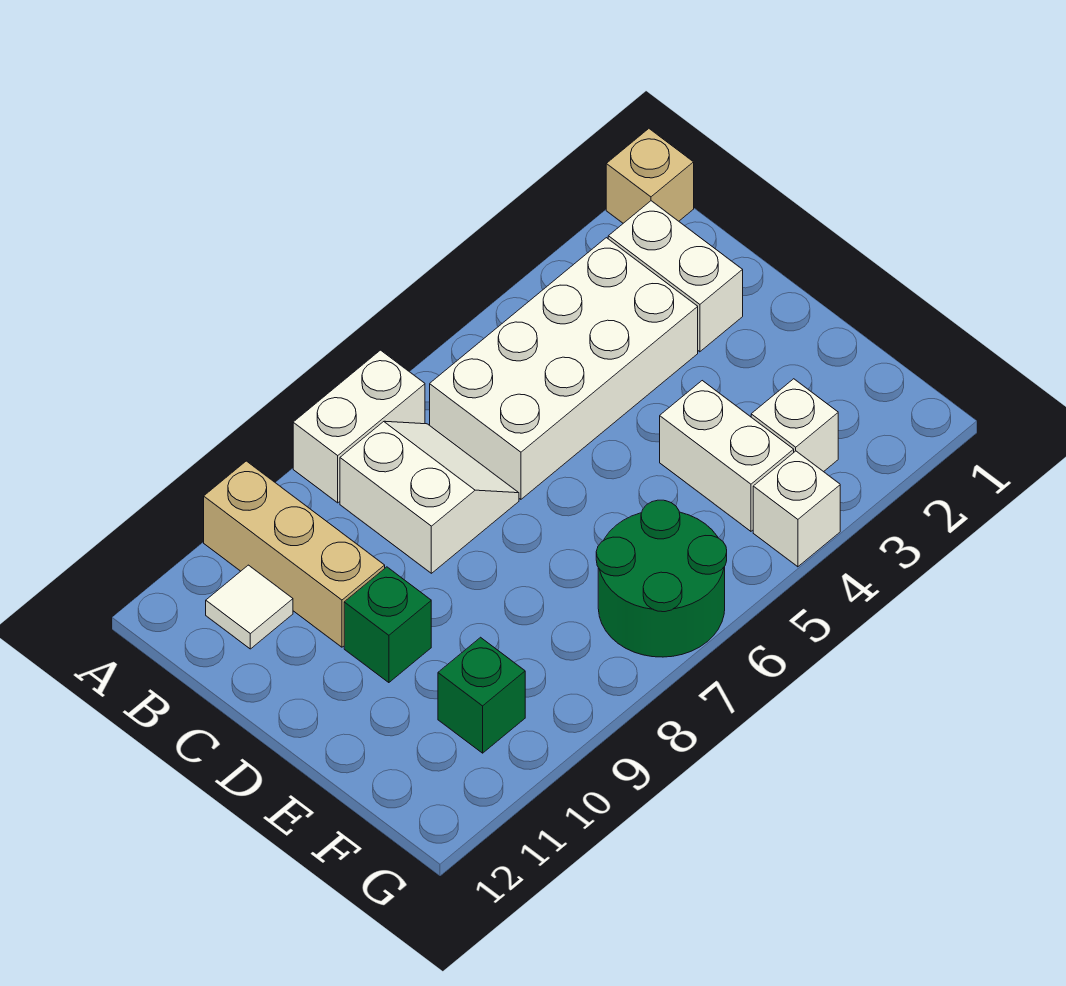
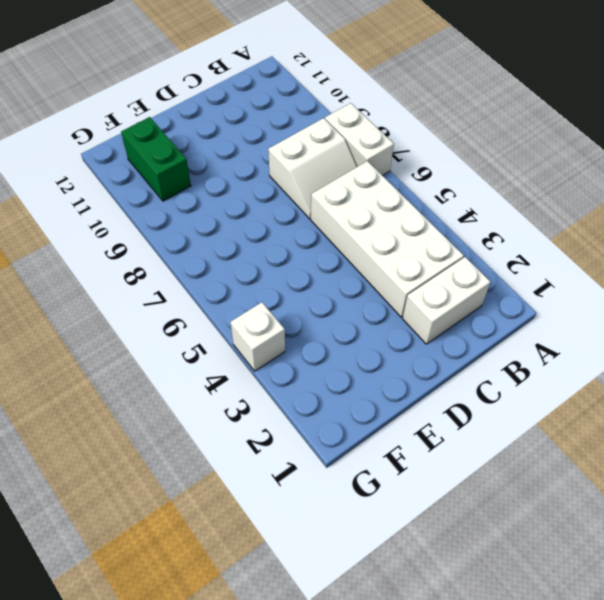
green brick F10:F11 level 1 -> green brick F10 level 1
none -> tan brick A1 level 1
none -> tan brick A10:C10 level 1
none -> white tile B11 level 1

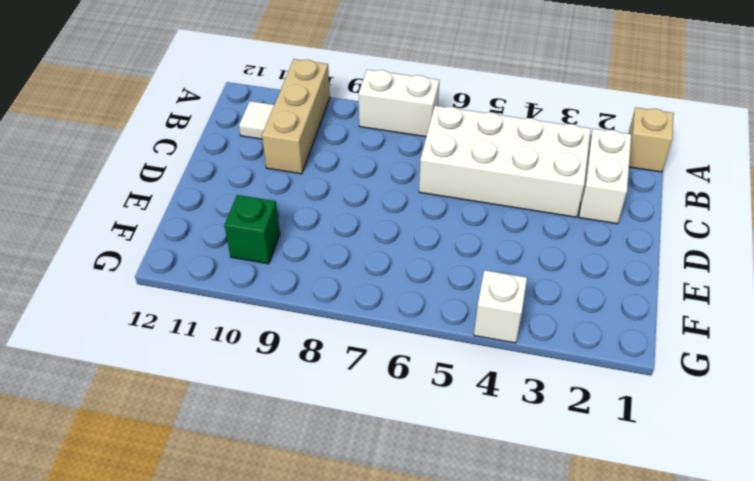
none -> white slope B7:C8 level 1 top 8
none -> green brick D10 level 1
none -> white brick E4:F4 level 1

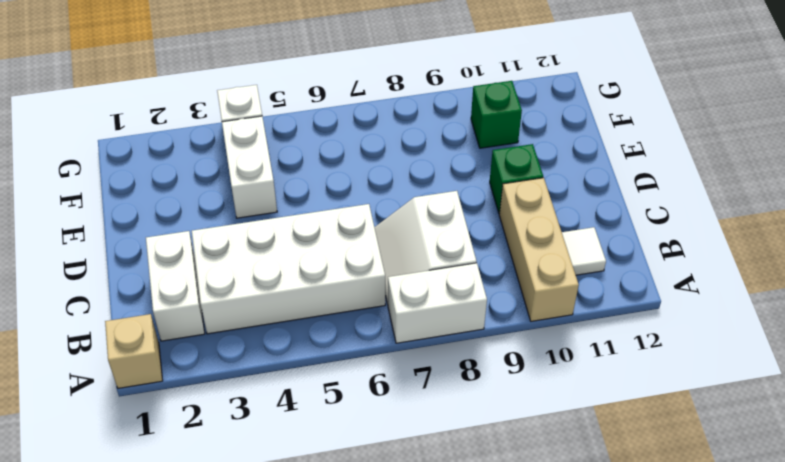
none -> white brick F3 level 1
none -> green round brick F6:G7 level 1

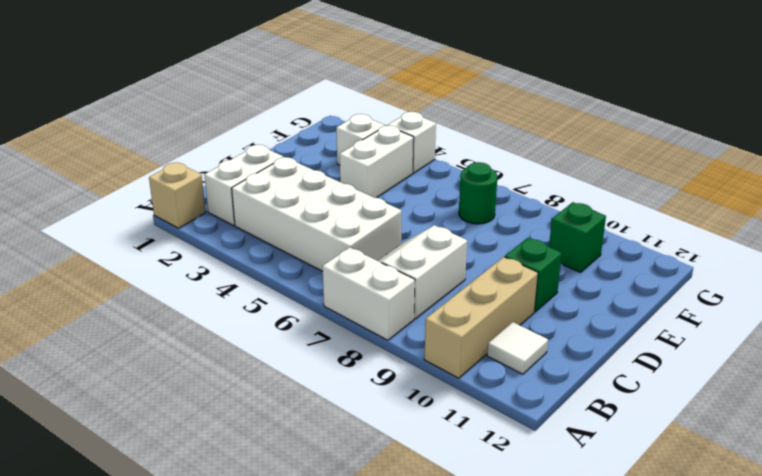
green round brick F7 level 1 -> green round brick F6:G7 level 1

